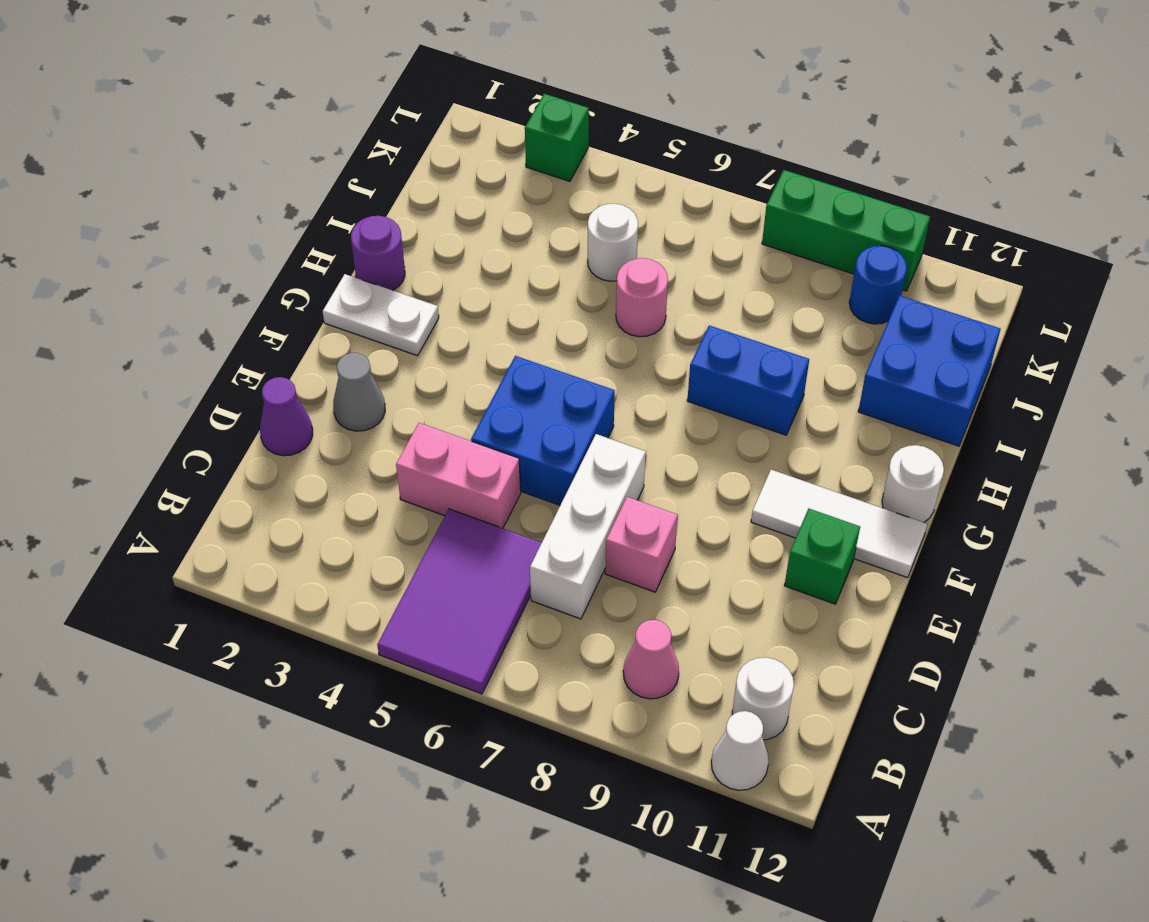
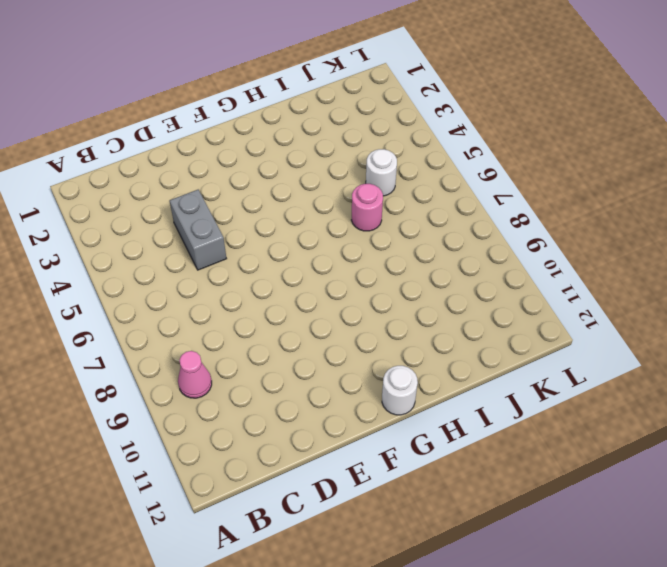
grey brick D4:D5 level 1 -> pink brick D4:D5 level 1
none -> purple tile A5:C6 level 1
none -> white cone A11 level 1
none -> white round brick B11 level 1

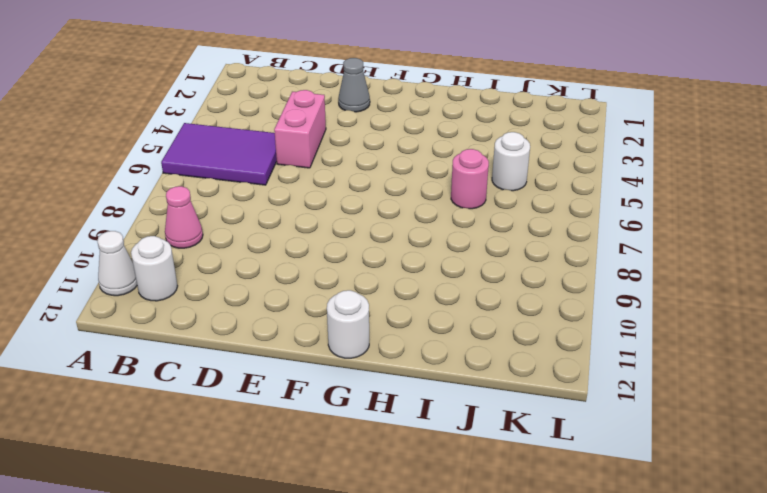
none -> white brick C7:E7 level 1
none -> purple cone D1 level 1
none -> pink brick D8 level 1

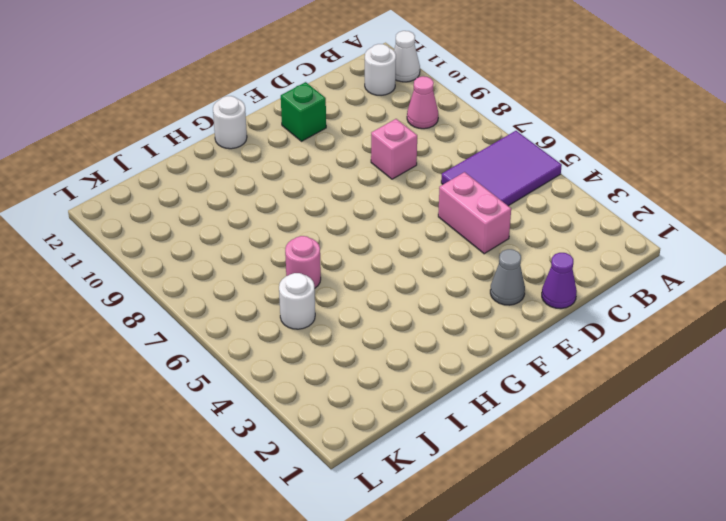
none -> white brick C7:E7 level 1
none -> blue brick E5:F6 level 1
none -> white tile F10:F12 level 1

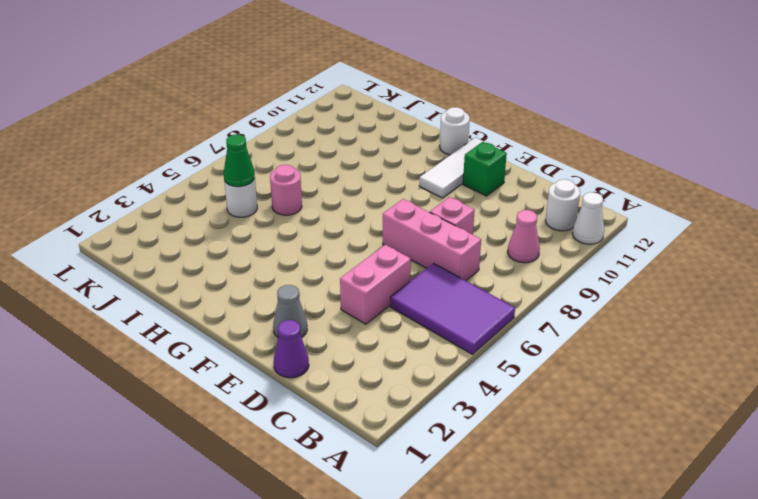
pink brick C7:E7 level 1 -> white brick C7:E7 level 1
green cone J5 level 2 -> none
none -> blue brick E5:F6 level 1
none -> white plate G1:G2 level 1
none -> purple round brick H1 level 1

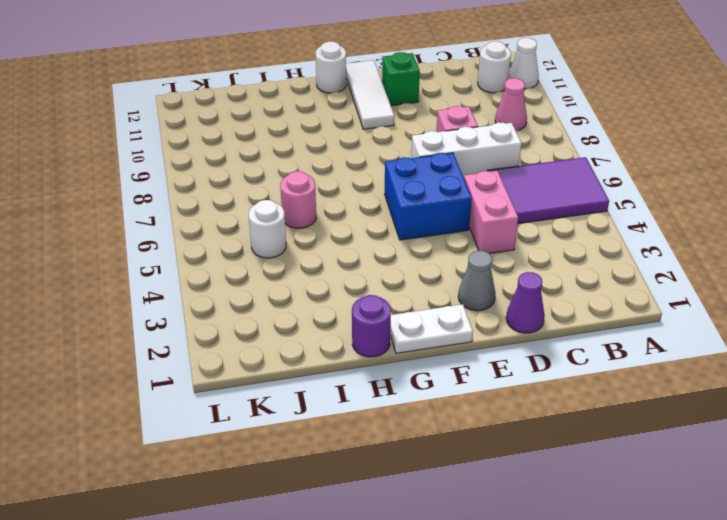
white plate F1:G1 level 1 -> white plate G1:G2 level 1
none -> blue brick H8:H9 level 1
none -> blue brick I11:J12 level 1
none -> blue round brick K10 level 1

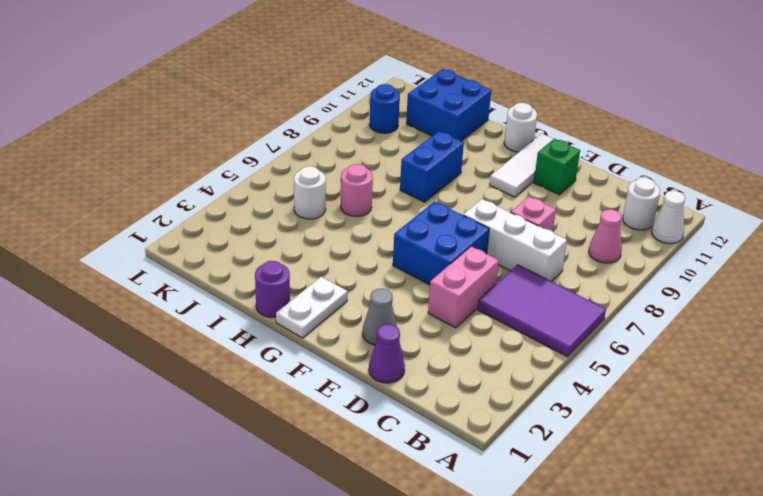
none -> green brick L3 level 1
none -> green brick L8:L10 level 1

